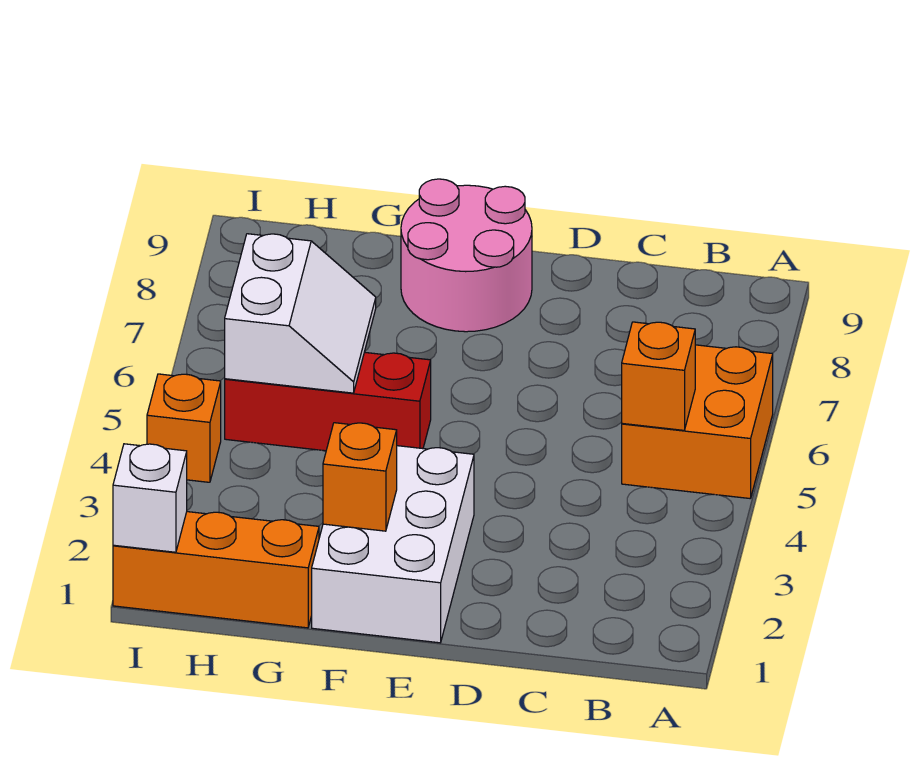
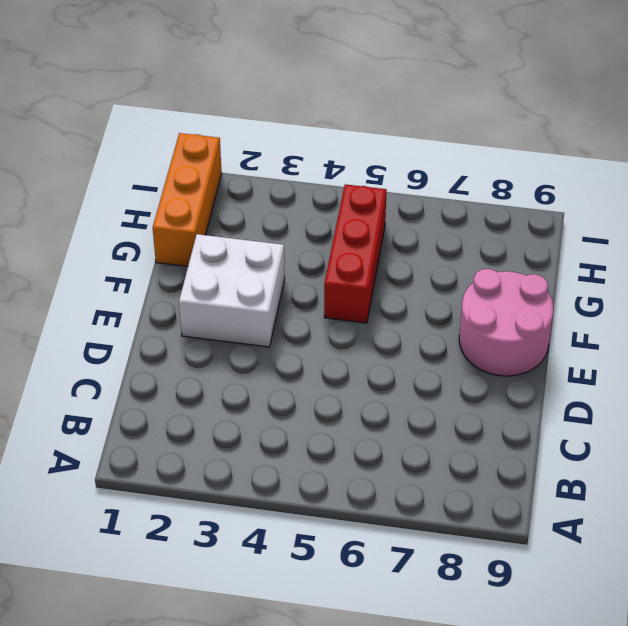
white brick E2:F3 level 1 -> white brick E1:F3 level 1
none -> orange brick A5:B6 level 1
none -> orange brick I4 level 1

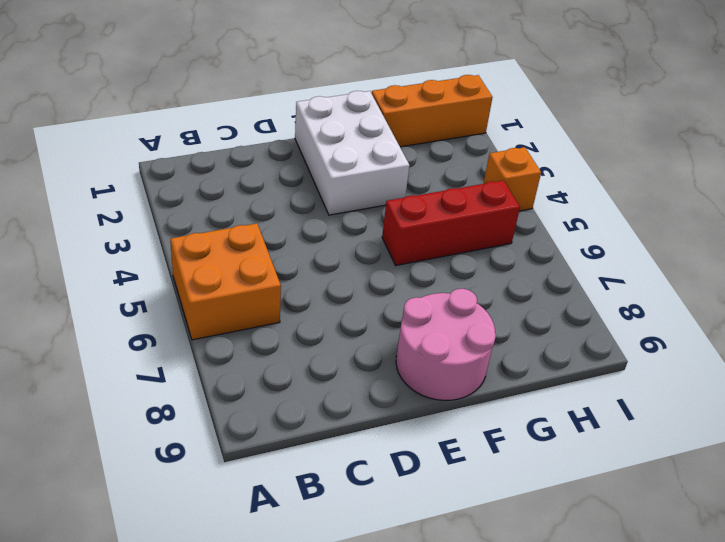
none -> orange brick B5 level 2
none -> orange brick F2 level 2

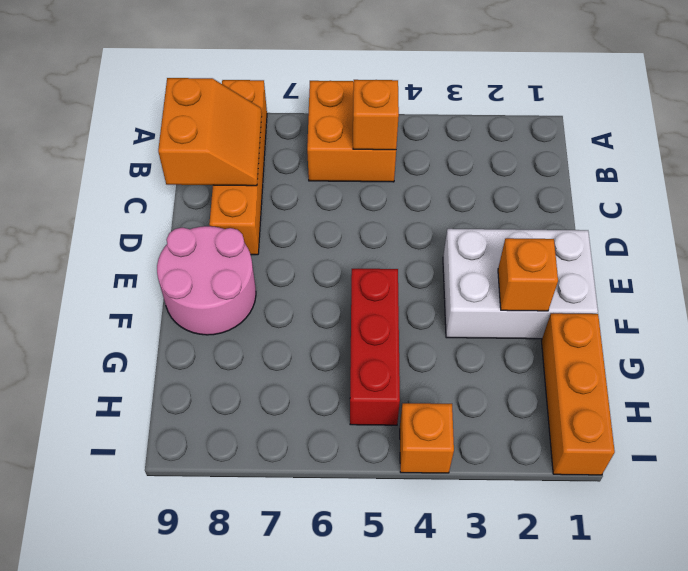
orange brick A8:D8 level 1 -> none
orange slope B8:C9 level 2 top 9 -> none
none -> white slope G5:H6 level 2 top H
none -> white brick I1 level 2

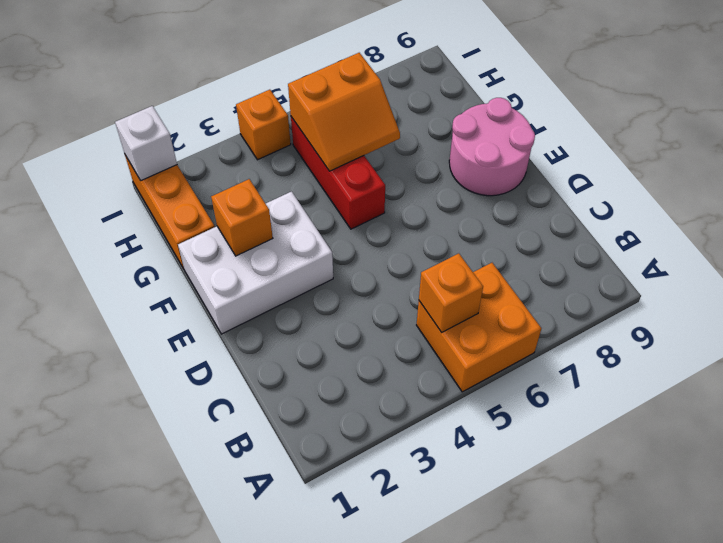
orange slope G5:H6 level 2 top H -> white slope G5:H6 level 2 top H

